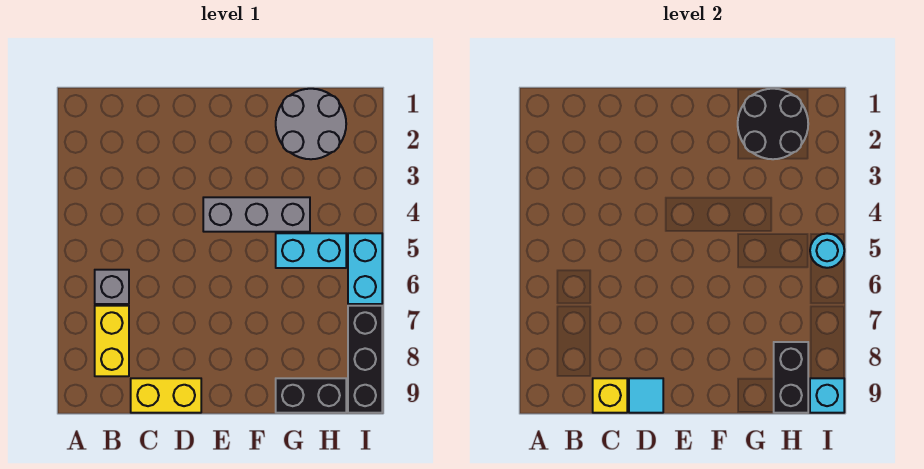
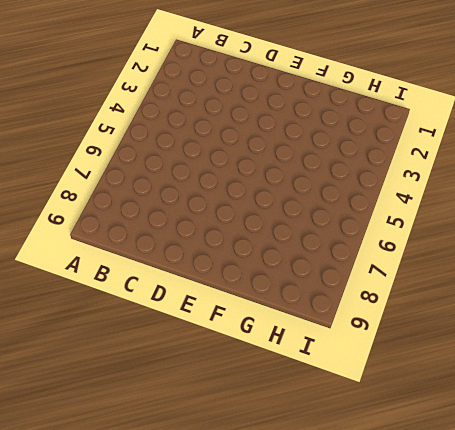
none -> grey brick B6 level 1
none -> yellow brick B7:B8 level 1
none -> yellow brick C9:D9 level 1

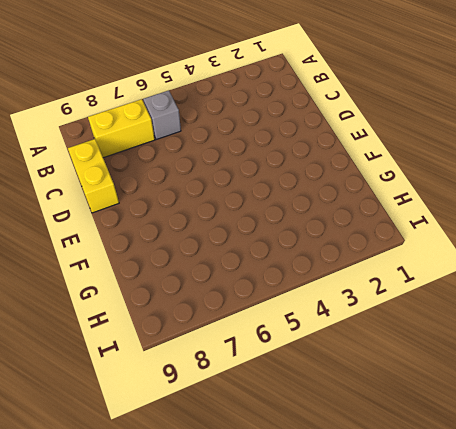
none -> grey brick E4:G4 level 1
none -> grey round brick G1:H2 level 1
none -> cyan brick G5:H5 level 1

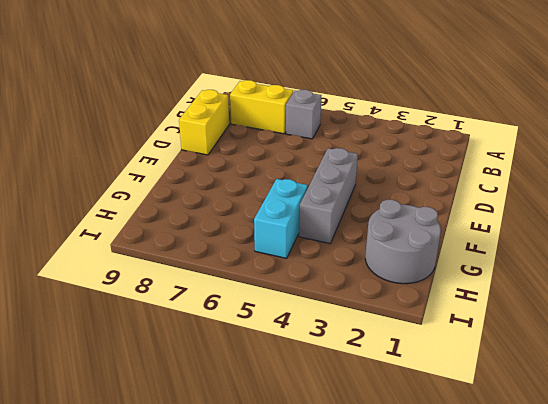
none -> black brick G9:H9 level 1
none -> cyan brick I5:I6 level 1
none -> black brick I7:I9 level 1

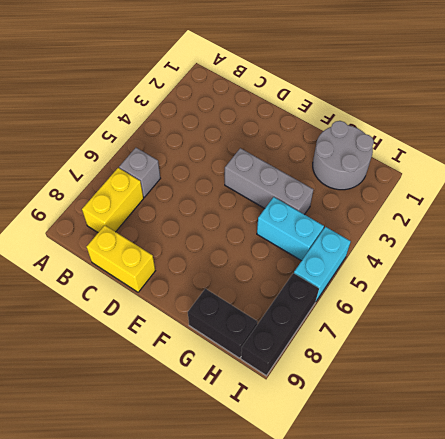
none -> yellow brick C9 level 2
none -> cyan tile D9 level 2
none -> black round brick G1:H2 level 2

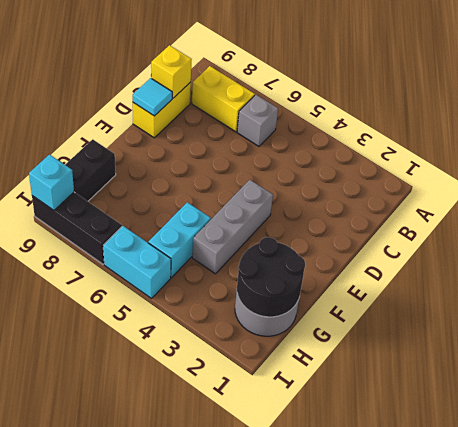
none -> black brick H8:H9 level 2
none -> cyan round brick I5 level 2

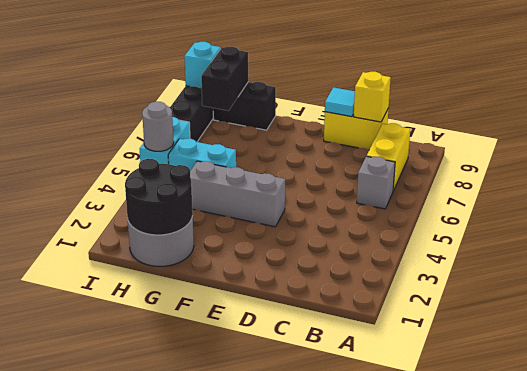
grey round brick I5 level 2 -> cyan round brick I5 level 2

